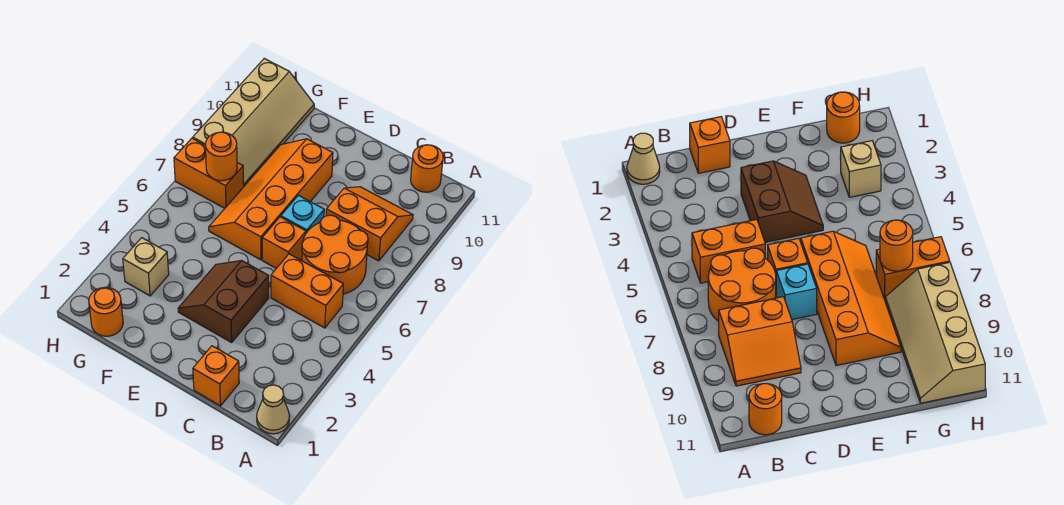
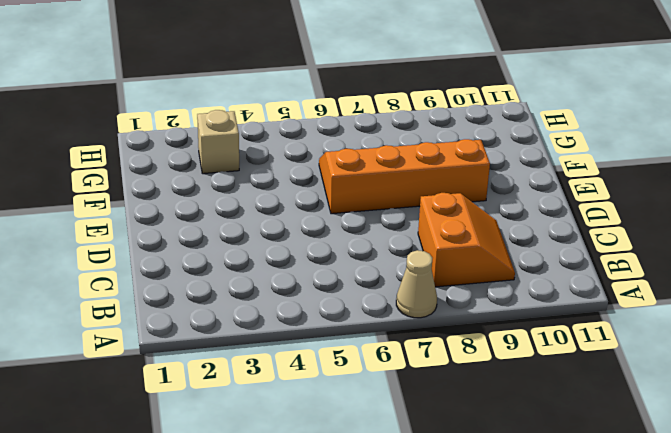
tan cone A7 level 1 -> tan cone A1 level 1
none -> orange brick B5:C5 level 1
none -> orange round brick B6:C7 level 1
none -> orange round brick B11 level 1

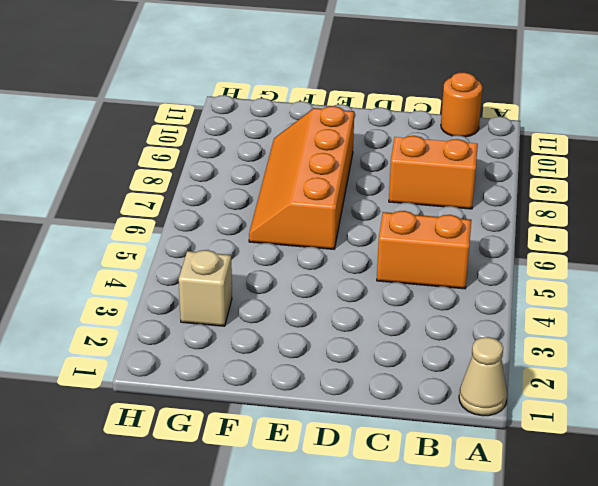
none -> orange round brick B6:C7 level 1
none -> orange brick C1 level 1
none -> brown slope D3:E4 level 1 top D

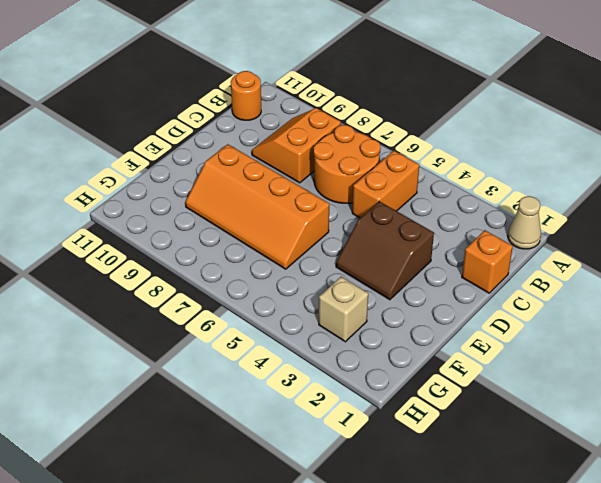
none -> orange brick D6 level 1
none -> cyan brick D7 level 1
none -> orange round brick G1 level 1

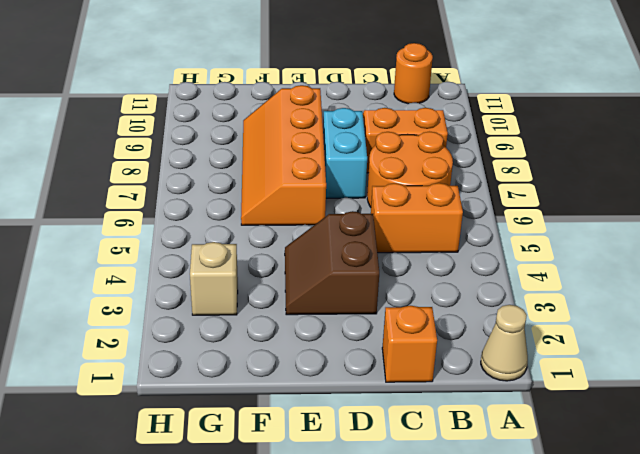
cyan brick D7:D8 level 1 -> cyan brick D7 level 1
none -> orange brick D6 level 1
none -> orange round brick G1 level 1
none -> orange brick G7:H7 level 1

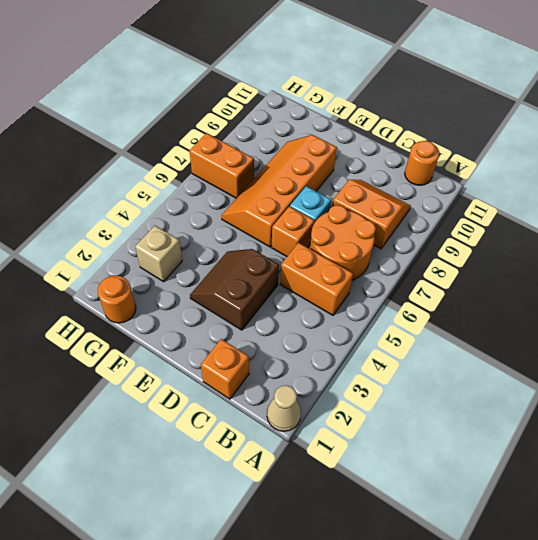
none -> tan slope G8:H11 level 1 top H
none -> orange round brick G7 level 2

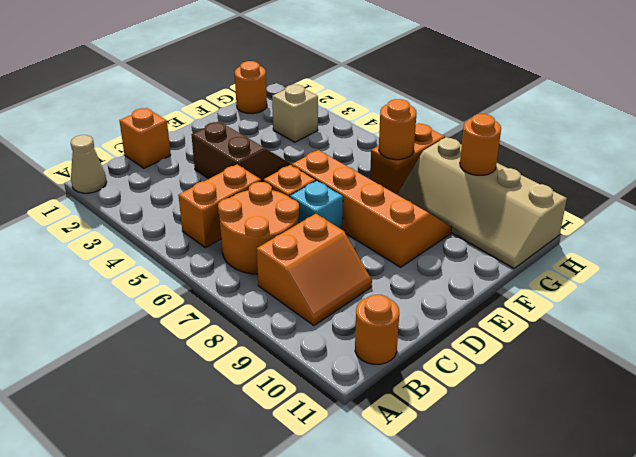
orange round brick H9 level 2 -> none

